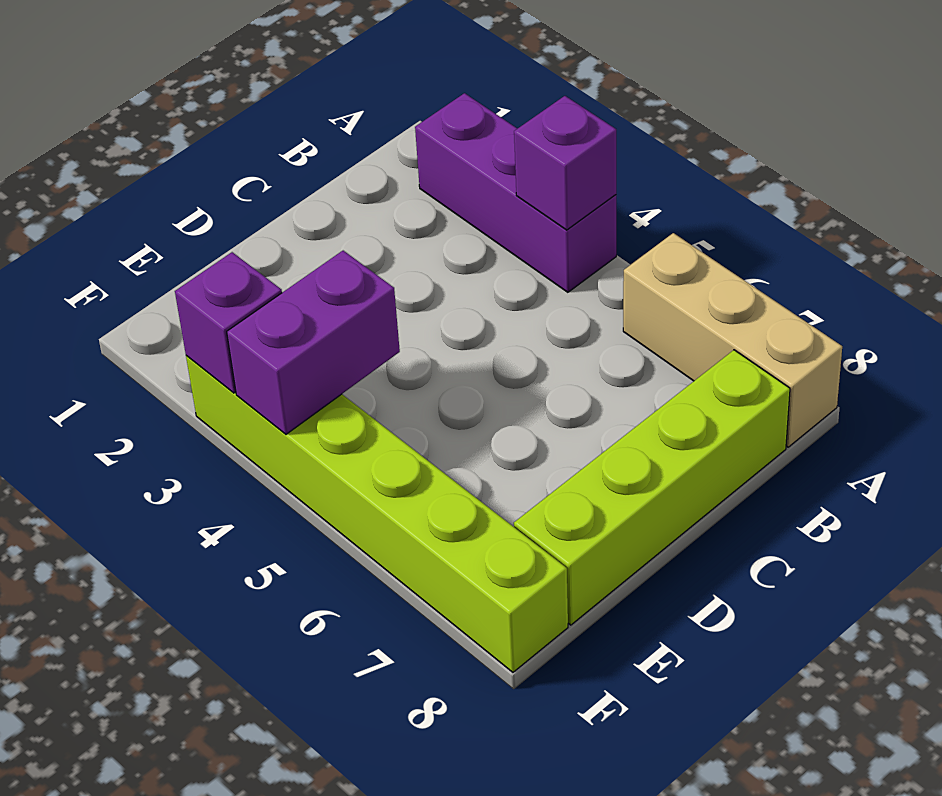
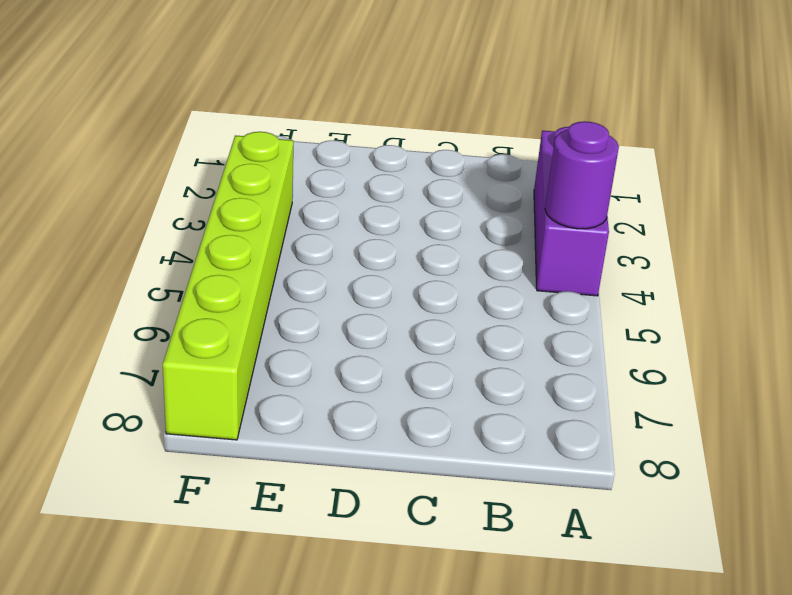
purple round brick A4 level 2 -> purple brick A4 level 2
none -> tan brick A6:A8 level 1
none -> lime brick B8:E8 level 1

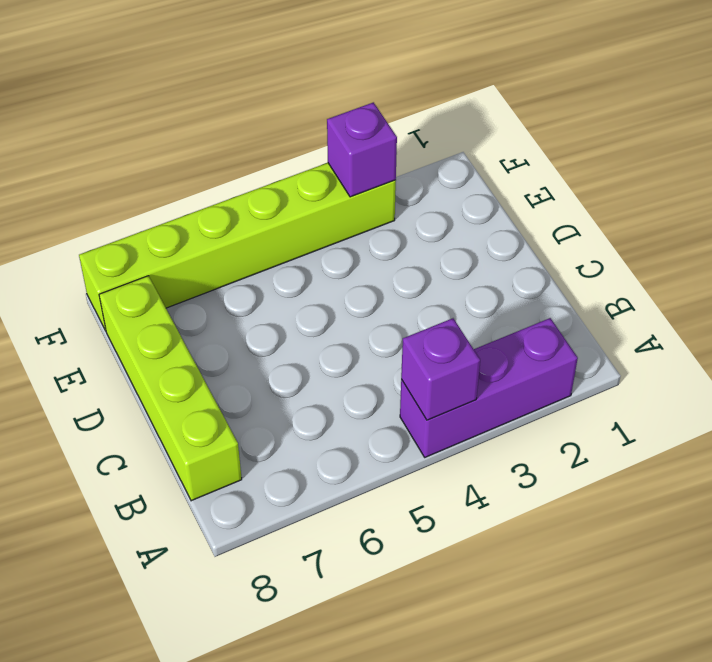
none -> tan brick A6:A8 level 1
none -> purple brick E4:F4 level 2

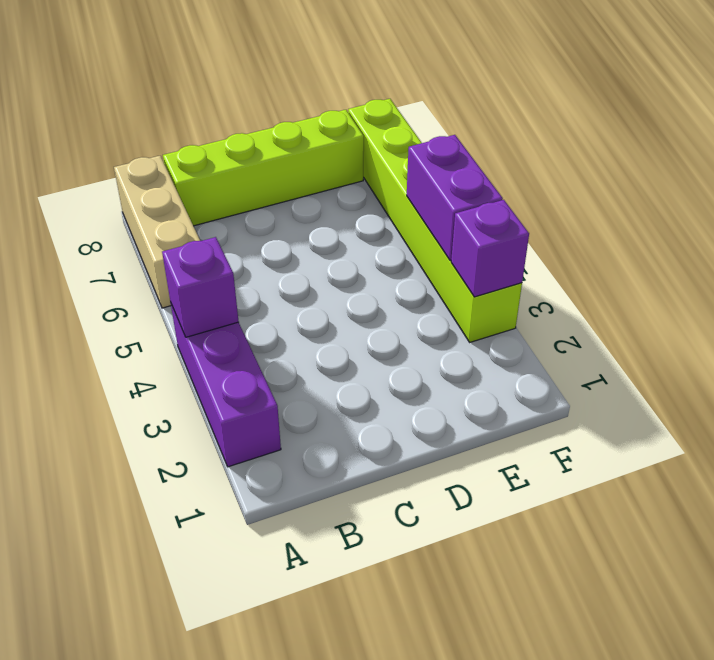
purple brick F4:F5 level 2 -> purple brick E4:F4 level 2

